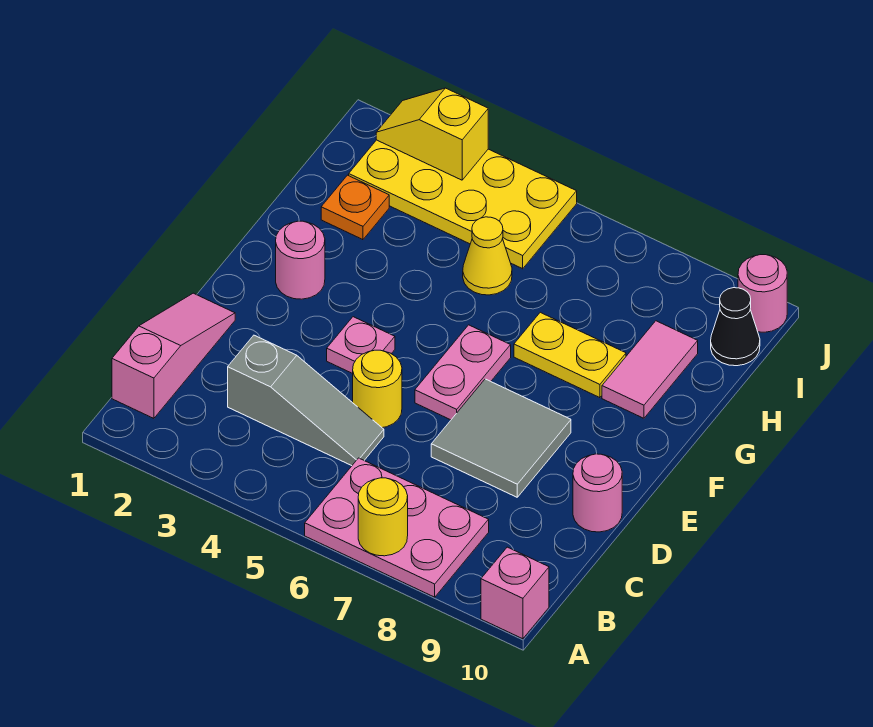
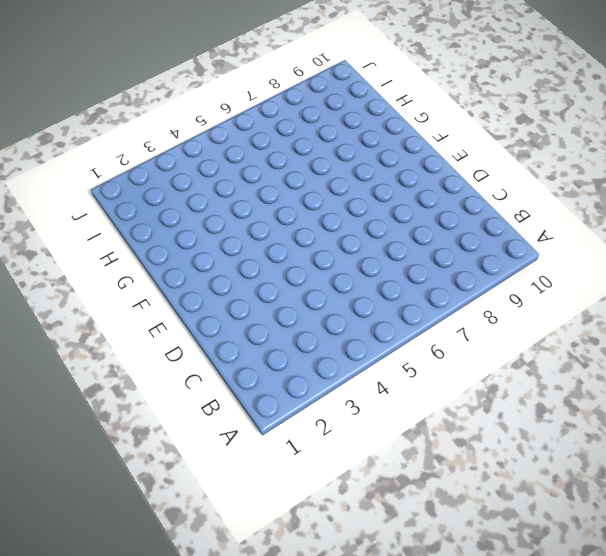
none -> pink plate A6:B8 level 1
none -> pink brick A10 level 1
none -> pink slope B1:D1 level 1 top B

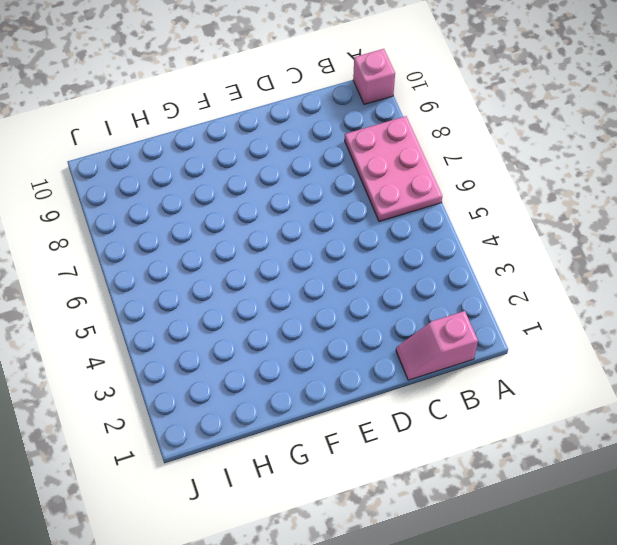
pink slope B1:C1 level 1 top B -> pink slope B1:D1 level 1 top B
none -> grey slope C3:C5 level 1 top 3
none -> yellow round brick D5 level 1
none -> grey tile D7:E8 level 1

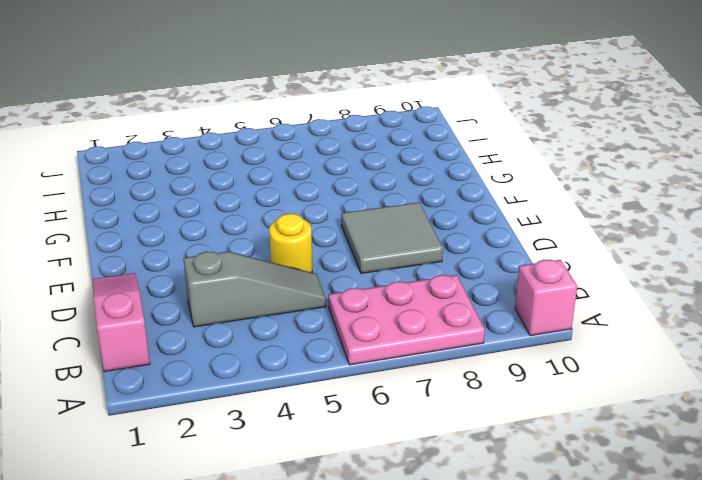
none -> pink round brick D10 level 1
none -> pink plate E4 level 1
none -> pink plate E6:F6 level 1

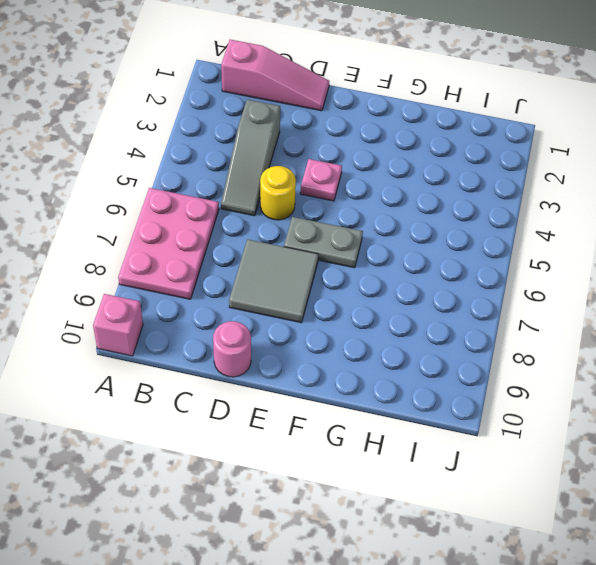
grey plate E6:F6 level 1 -> pink plate E6:F6 level 1
none -> pink round brick F2 level 1
none -> yellow plate G7:G8 level 1
none -> pink tile G9:H9 level 1

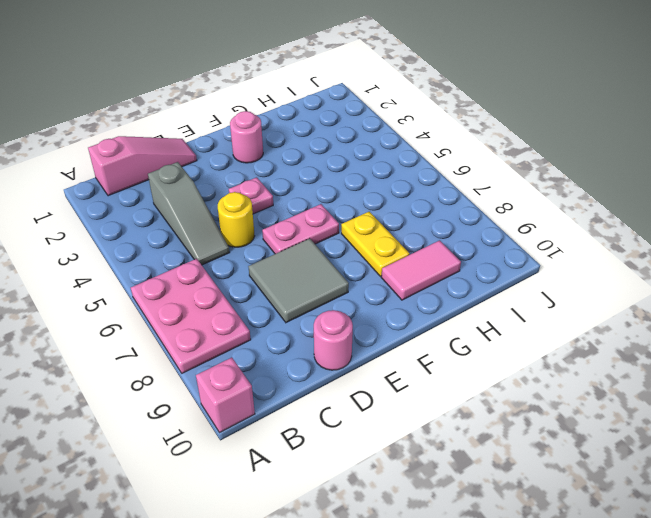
none -> orange plate H2 level 1
none -> yellow cone H5 level 1
none -> yellow plate I2:J5 level 1

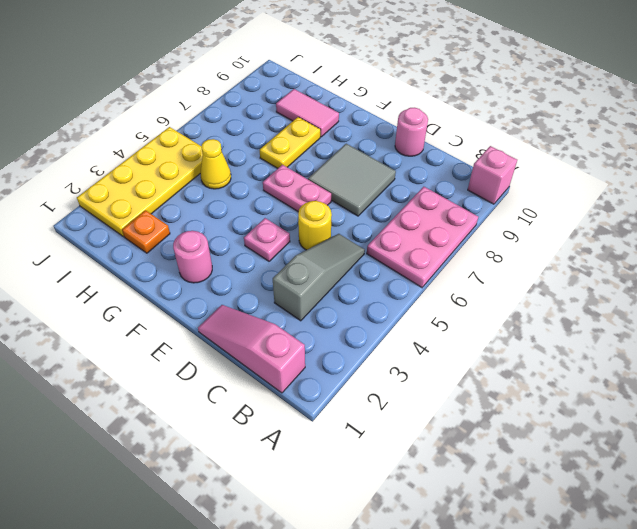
none -> black cone I10 level 1
none -> pink round brick J10 level 1
none -> yellow round brick A7 level 2

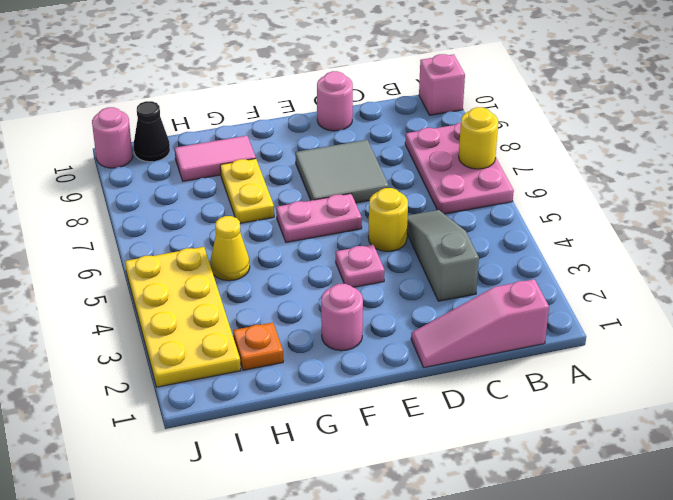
none -> yellow slope J2:J3 level 2 top 3

